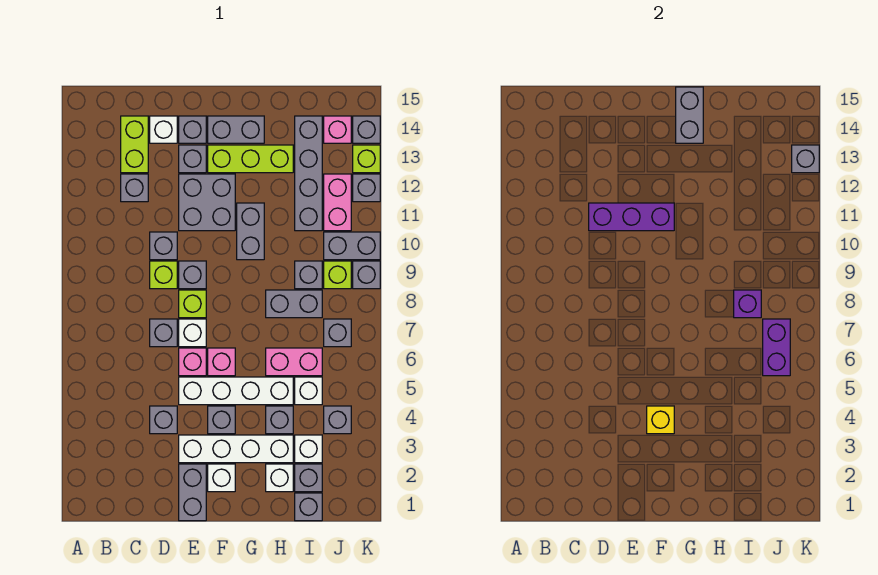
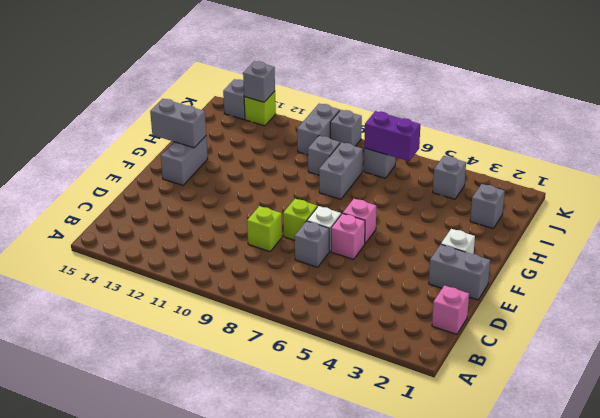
pink brick C1 level 1 -> pink brick J14 level 1
none -> grey brick C12 level 1
none -> lime brick C13:C14 level 1
none -> grey brick D4 level 1
none -> grey brick D10 level 1

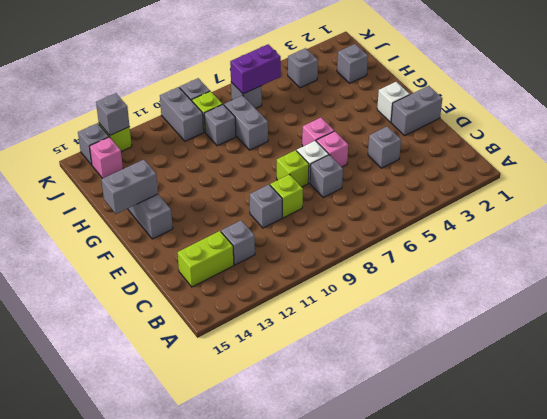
none -> white brick D14 level 1
none -> white brick E3:H3 level 1
none -> white brick E5:H5 level 1
none -> grey brick E9 level 1

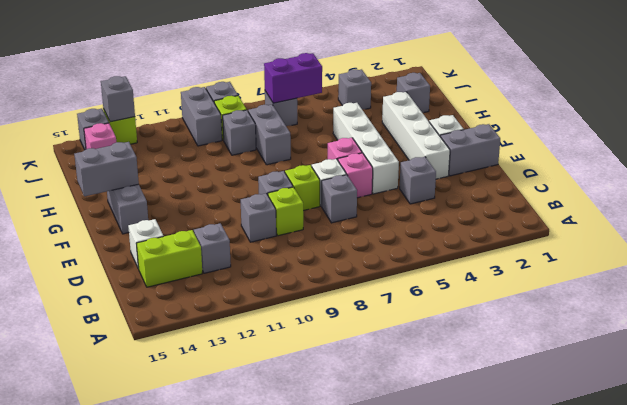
none -> grey brick E11:F12 level 1
none -> grey brick E13 level 1
none -> grey brick E14 level 1
none -> grey brick F4 level 1

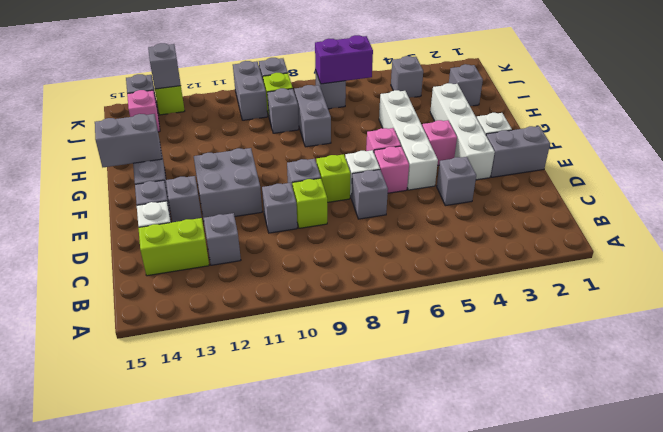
pink brick F4 level 1 -> grey brick F4 level 1
none -> lime brick F13:H13 level 1
none -> grey brick G10:G11 level 1
none -> white brick H2 level 1
none -> grey brick H4 level 1

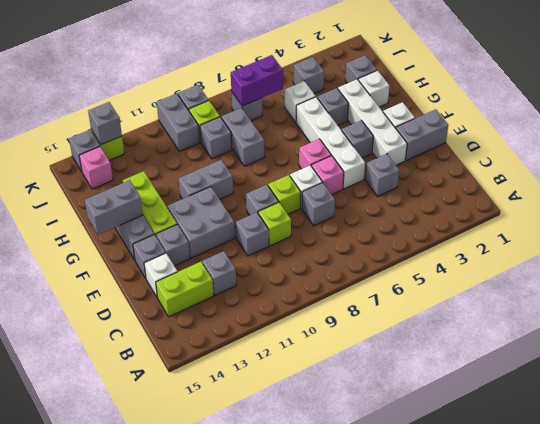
none -> pink brick H6:I6 level 1
none -> grey brick I1 level 1
none -> white brick I3 level 1
none -> grey brick I11:I14 level 1

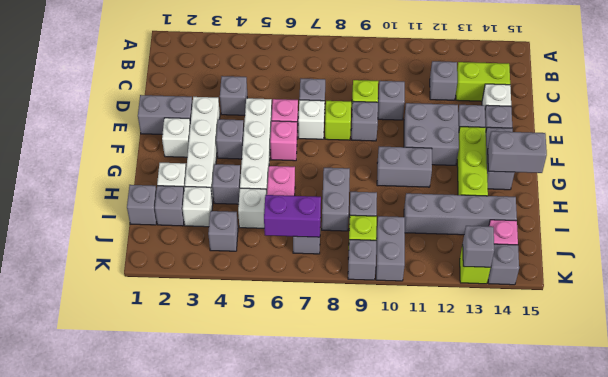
none -> pink brick J11:J12 level 1
none -> grey brick K12 level 1
none -> purple brick D11:F11 level 2
none -> yellow brick F4 level 2

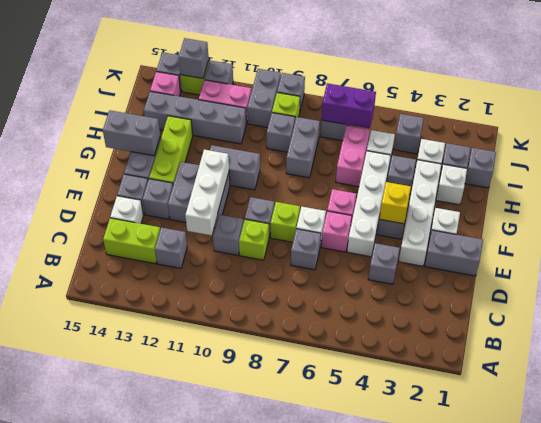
white brick D11:F11 level 2 -> purple brick D11:F11 level 2
none -> purple brick I8 level 2

